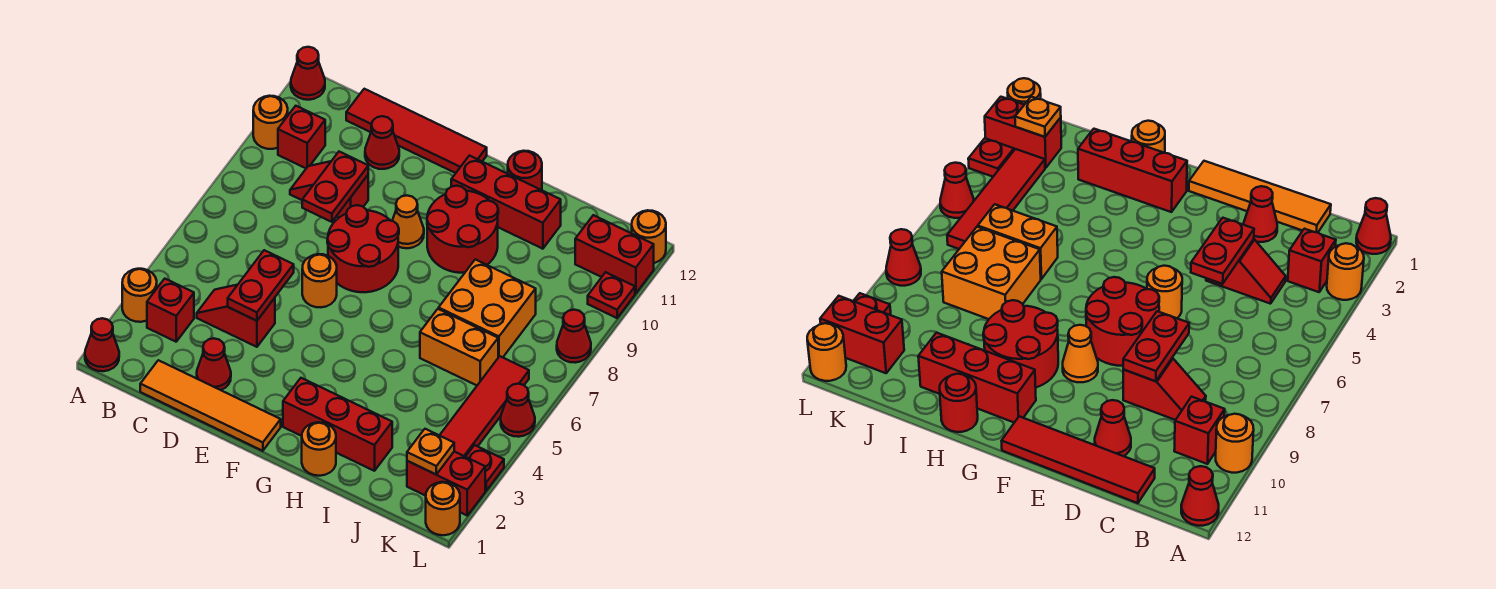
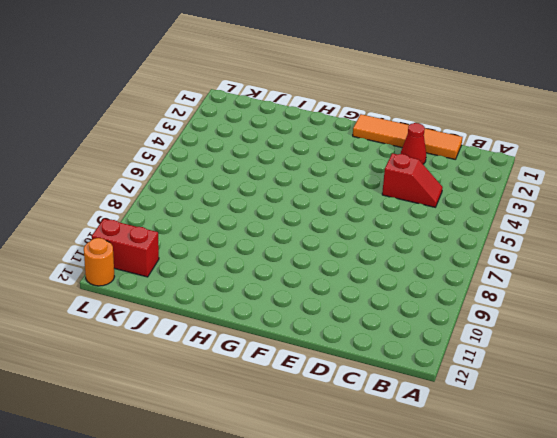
none -> red cone A1 level 1
none -> orange round brick A3 level 1
none -> orange round brick A10 level 1
none -> red cone A12 level 1

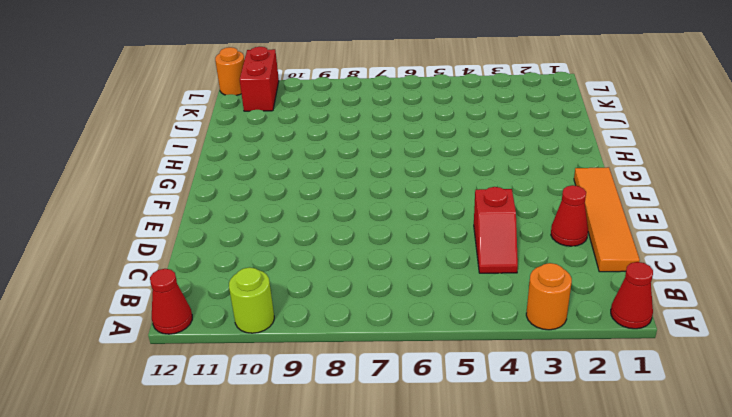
lime round brick A10 level 1 -> orange round brick A10 level 1
none -> red brick B3 level 1
none -> red brick B10 level 1
none -> red slope C9:D9 level 1 top D
none -> red tile C12:F12 level 1

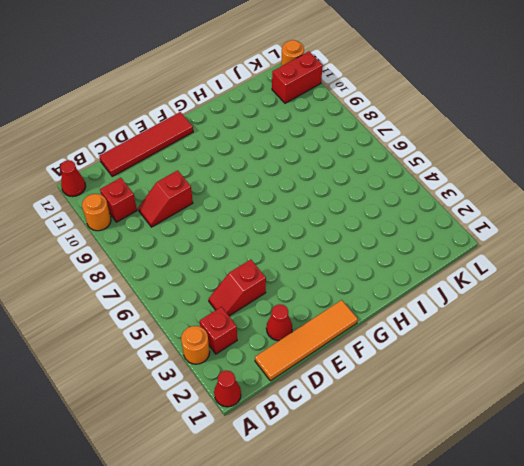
none -> red cone D11 level 1
none -> orange round brick E6 level 1
none -> red round brick E7:F8 level 1
none -> orange cone F9 level 1

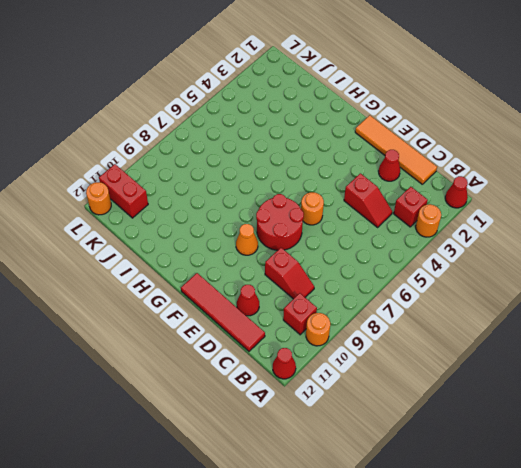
none -> red brick G2:I2 level 1
none -> red round brick G9:H10 level 1
none -> red brick G11:I11 level 1
none -> orange round brick H1 level 1

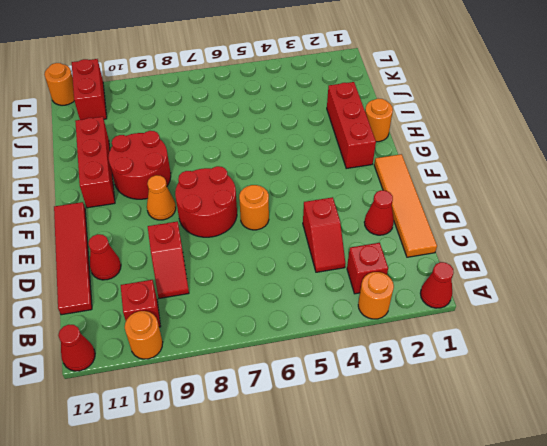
none -> red round brick H12 level 1
none -> orange brick I6:J6 level 1
none -> orange brick I7:J8 level 1
none -> red brick K2:L2 level 1

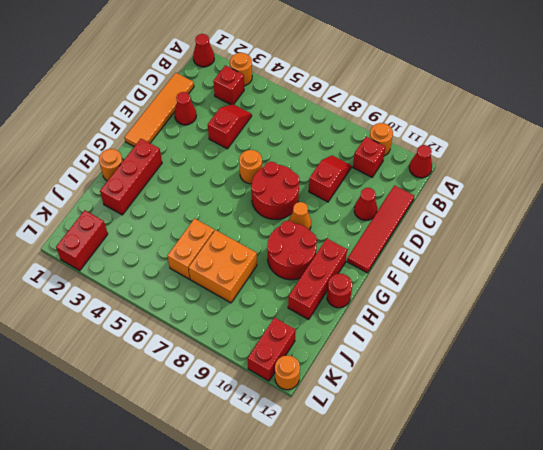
none -> red tile K3:K6 level 1
none -> orange round brick L1 level 1
none -> red plate L3 level 1
none -> red cone L5 level 1

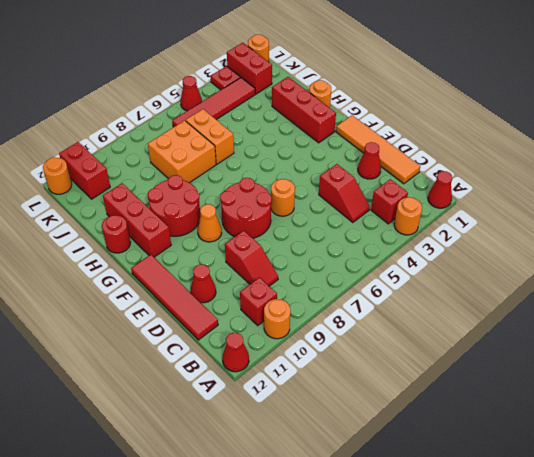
none -> red cone L8 level 1
none -> red plate L10 level 1
none -> red plate D4:D5 level 2
none -> red plate D8:D9 level 2

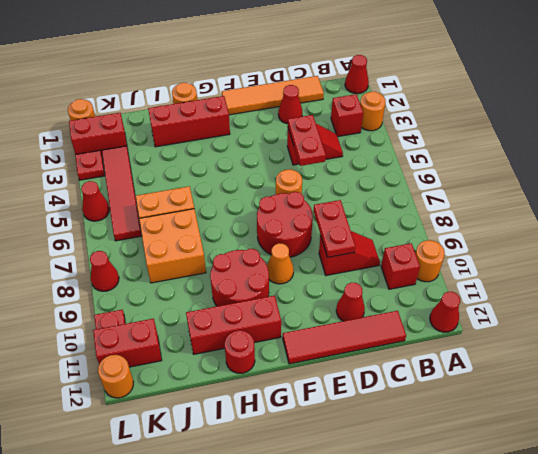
none -> orange plate K2 level 2

